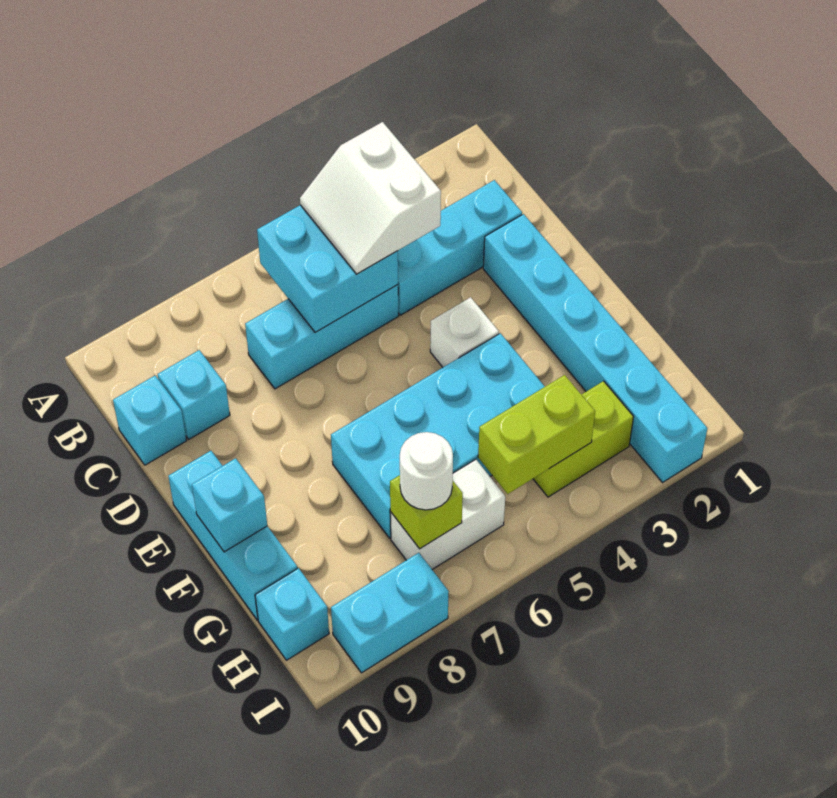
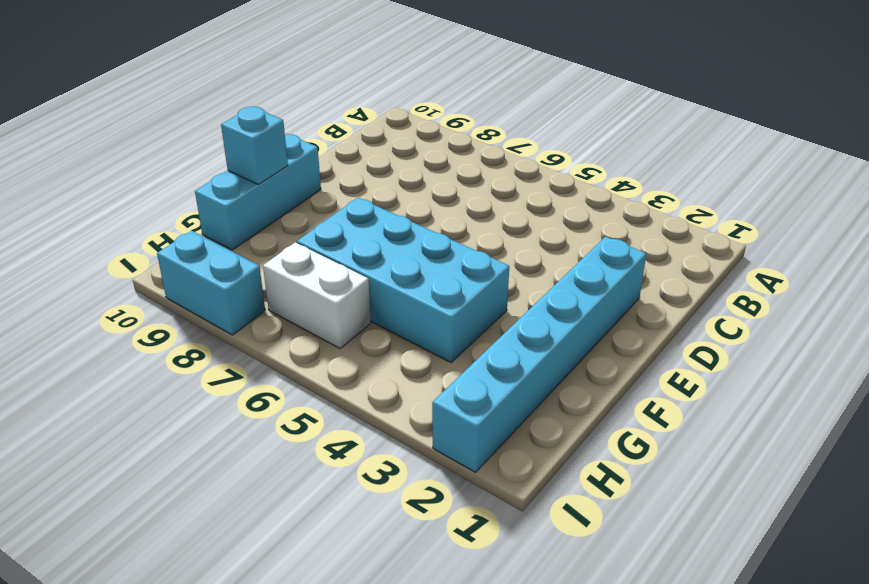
none -> cyan brick C2:C4 level 1
none -> cyan brick C5:C7 level 1
none -> cyan brick C9 level 1

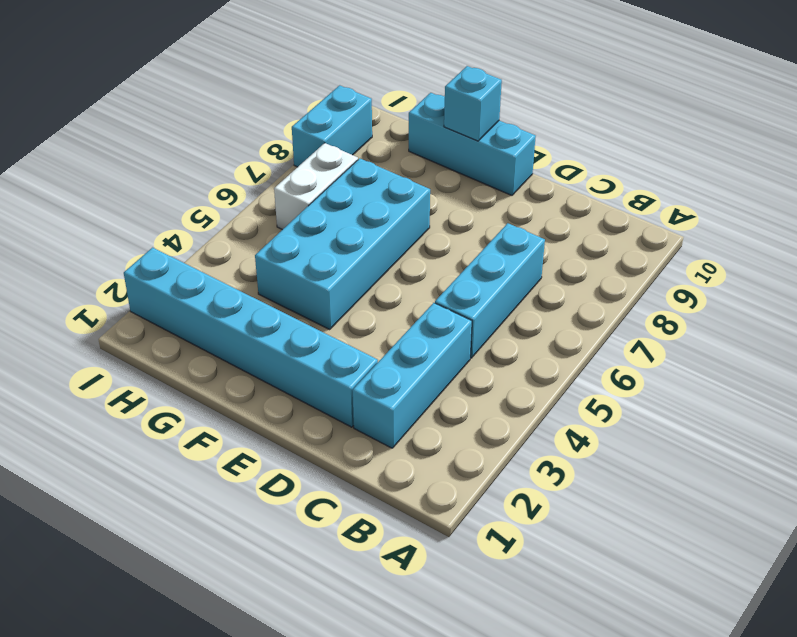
none -> cyan brick C9 level 1
none -> cyan brick C10 level 1
none -> white brick E4 level 1

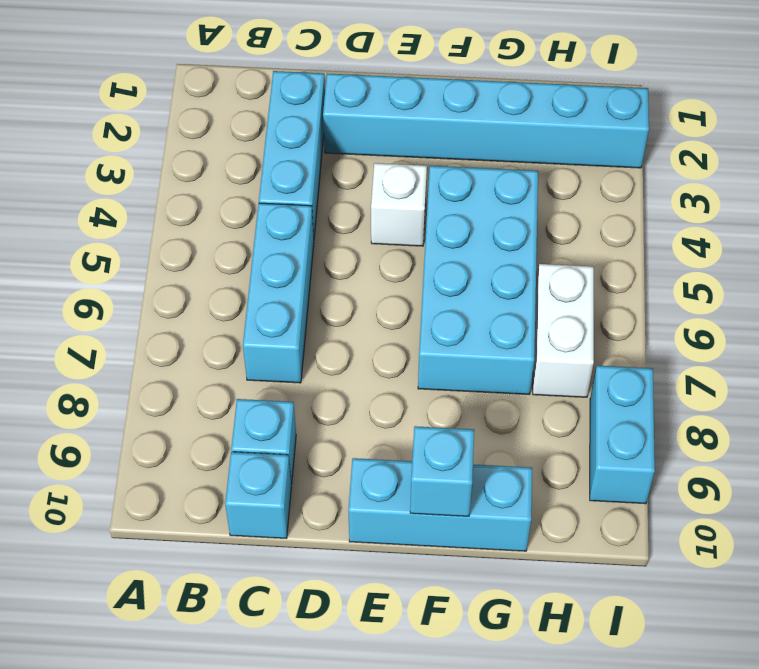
none -> lime brick H3:H4 level 1
none -> cyan brick H10 level 1
none -> cyan brick B5:C6 level 2

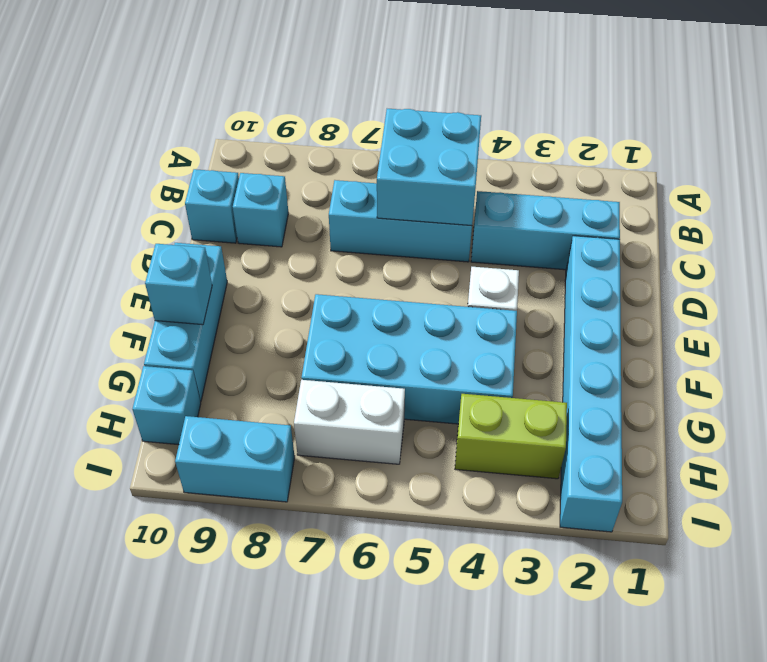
none -> lime brick H4:H5 level 2
none -> lime brick H7 level 2
none -> white slope B4:C5 level 3 top 4

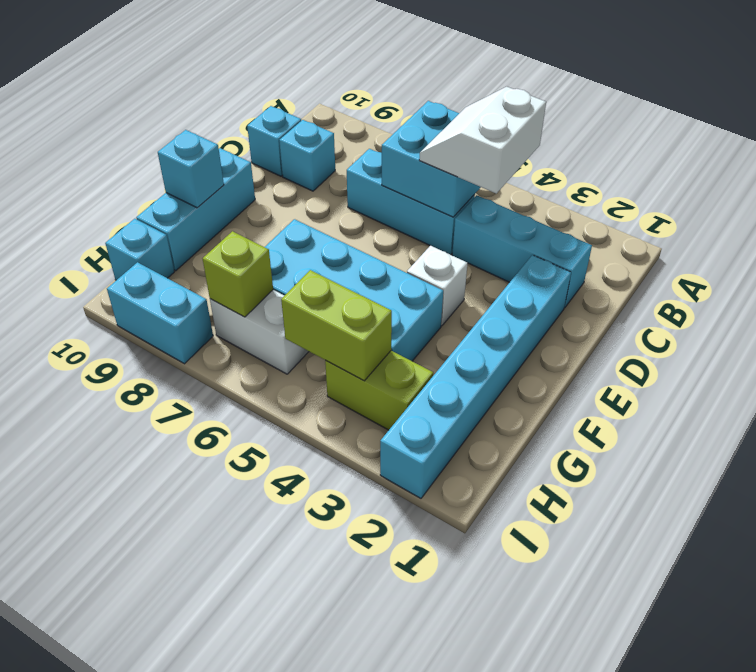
none -> white round brick H7 level 3

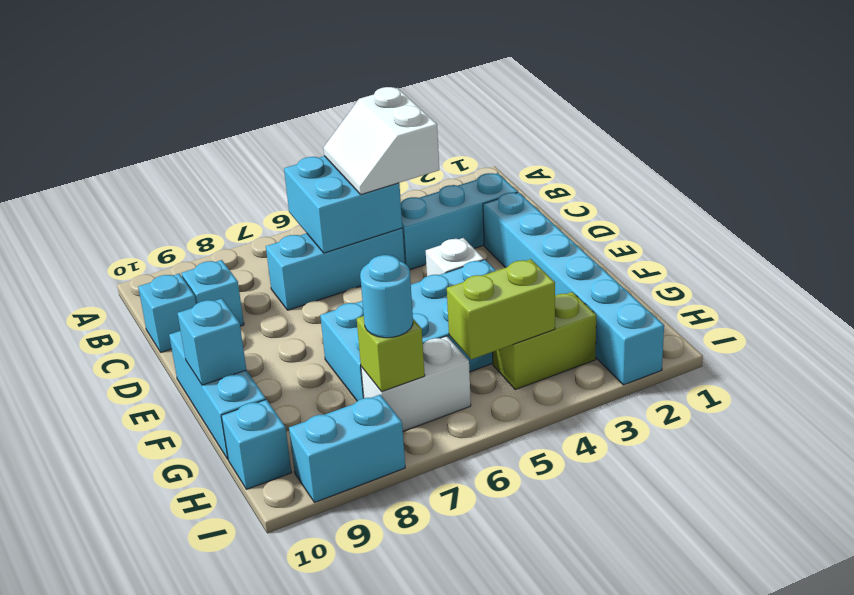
cyan round brick H7 level 3 -> white round brick H7 level 3

